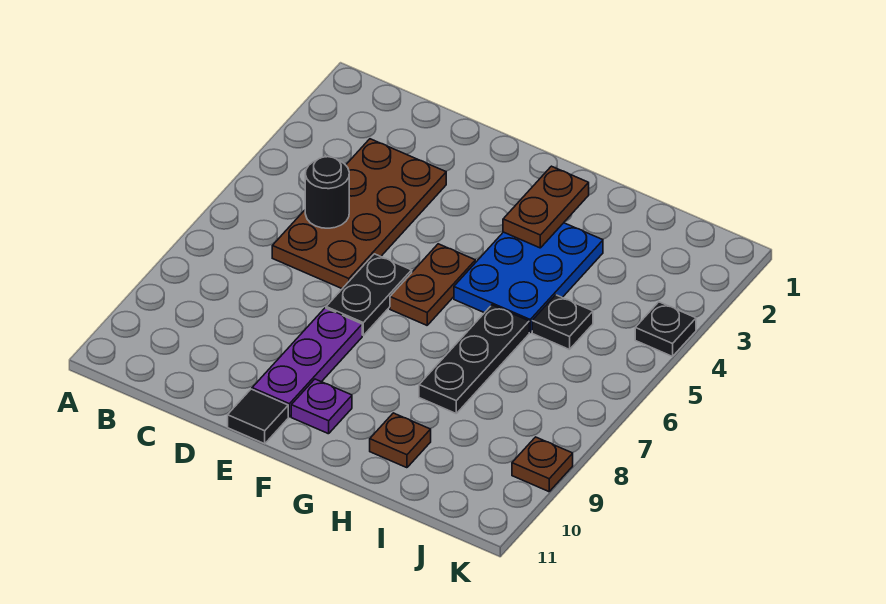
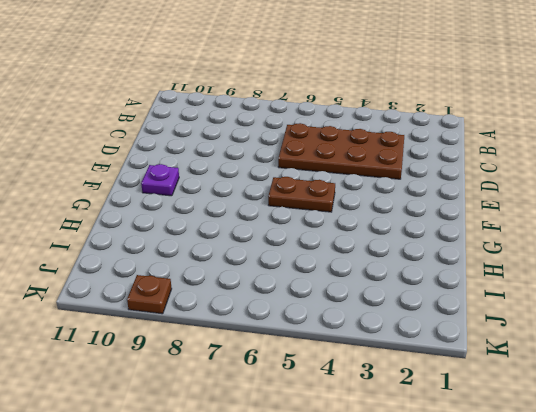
none -> black plate E6:E7 level 1
none -> purple plate E8:E10 level 1
none -> black tile E11 level 1

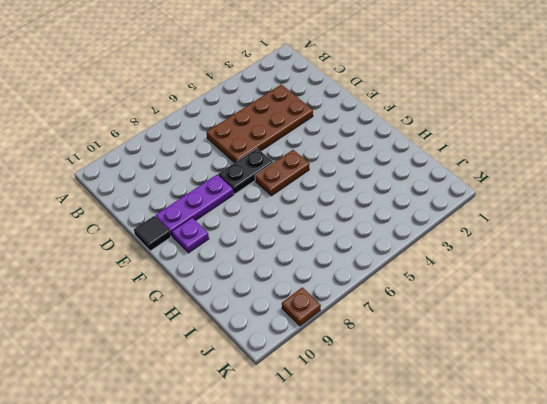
none -> blue plate G3:H5 level 1
none -> black plate H6:H8 level 1
none -> brown plate H10 level 1

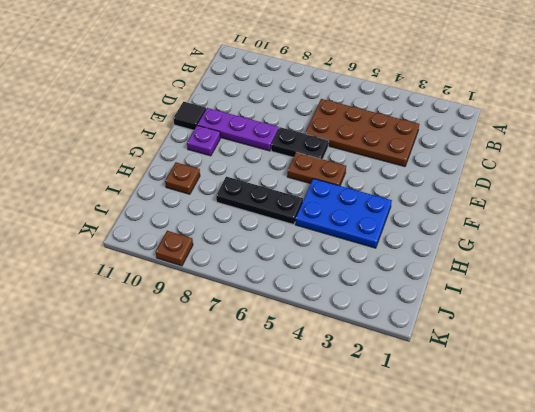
none -> black plate I5 level 1
none -> black plate K4 level 1
none -> black round brick C5 level 2

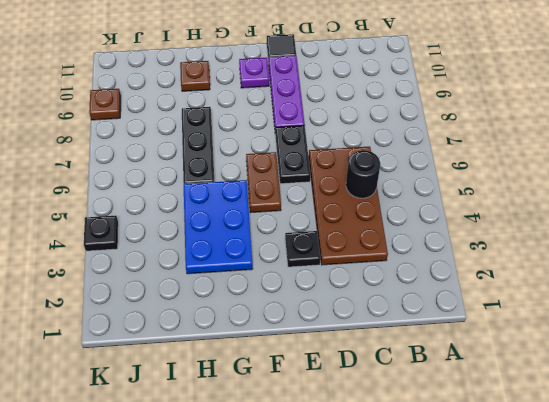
black plate E3 level 1 -> black plate I5 level 1
none -> brown plate G2:G3 level 2

